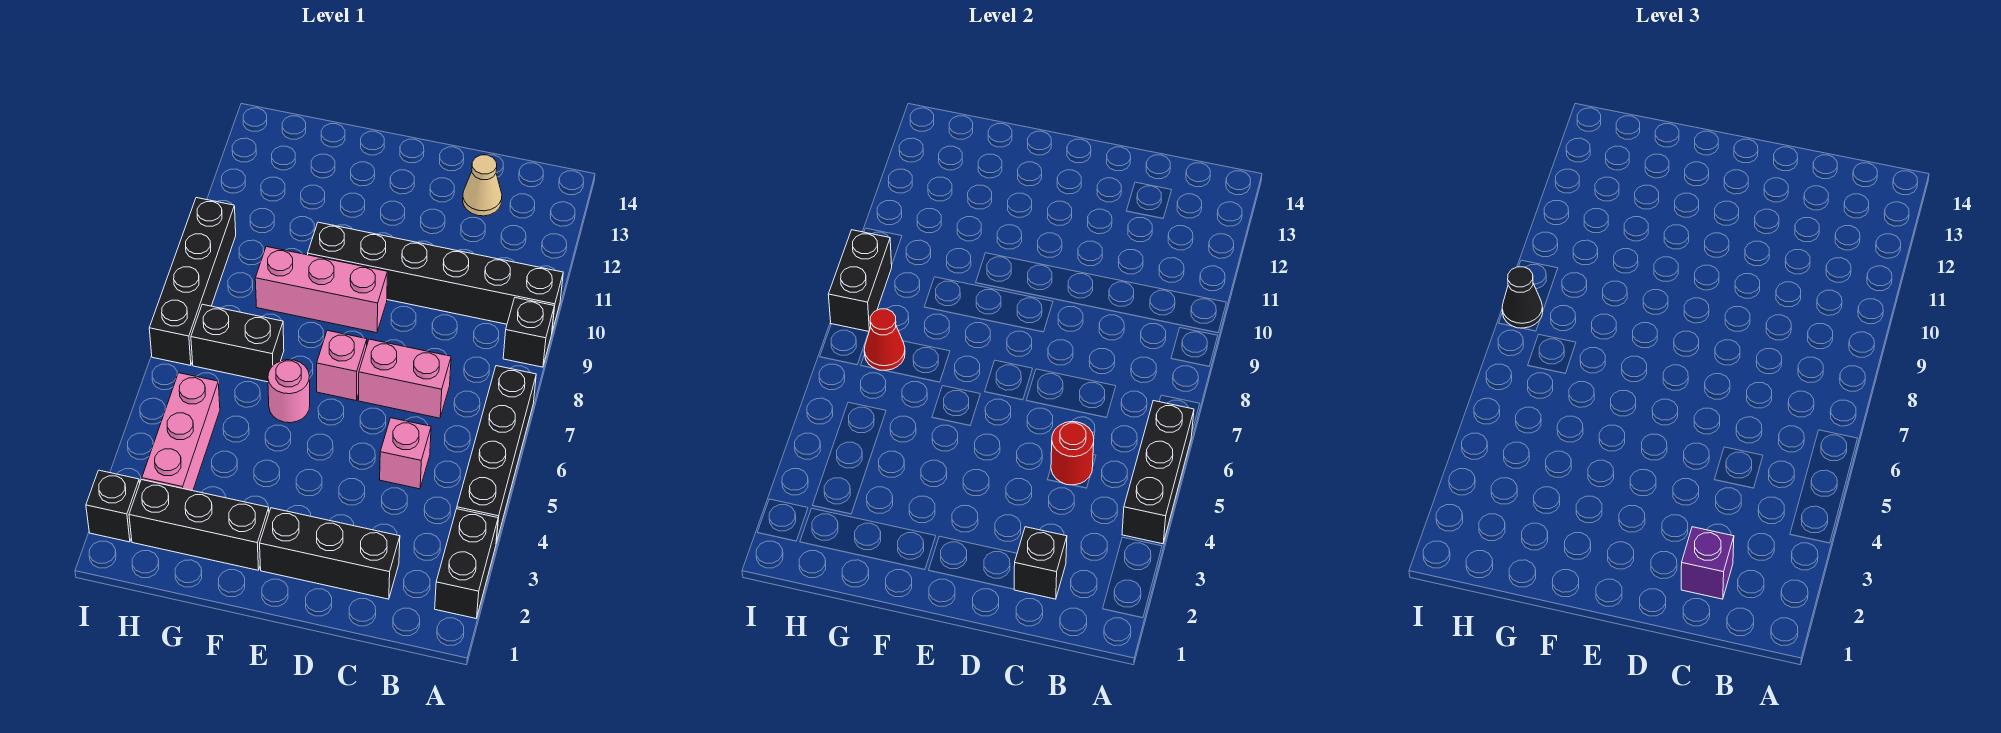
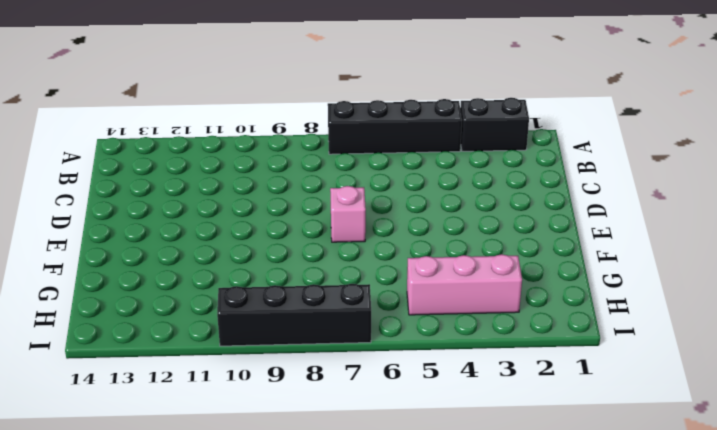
none -> black brick A9 level 1
none -> black brick A10:F10 level 1
none -> black brick C2:E2 level 1

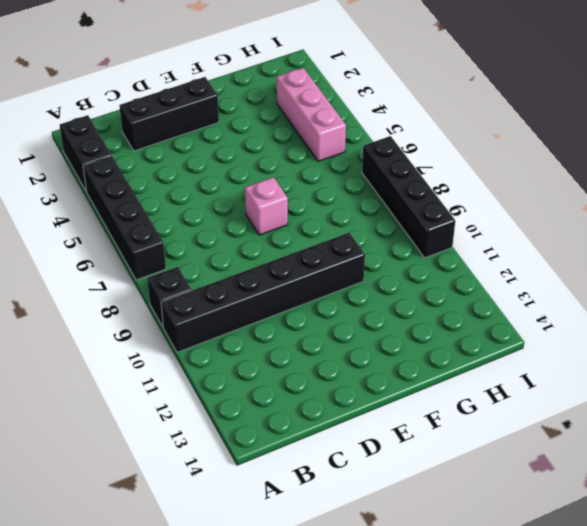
none -> pink brick C5 level 1
none -> pink brick C7:D7 level 1
none -> tan cone C13 level 1

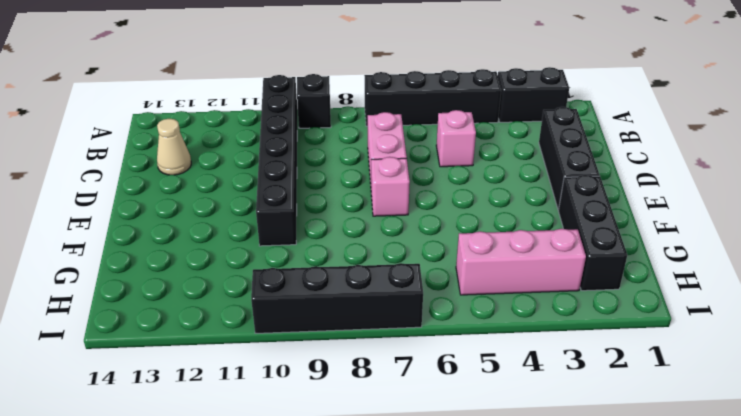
none -> pink brick E9:G9 level 1
none -> pink round brick F6 level 1
none -> black brick G7:H7 level 1

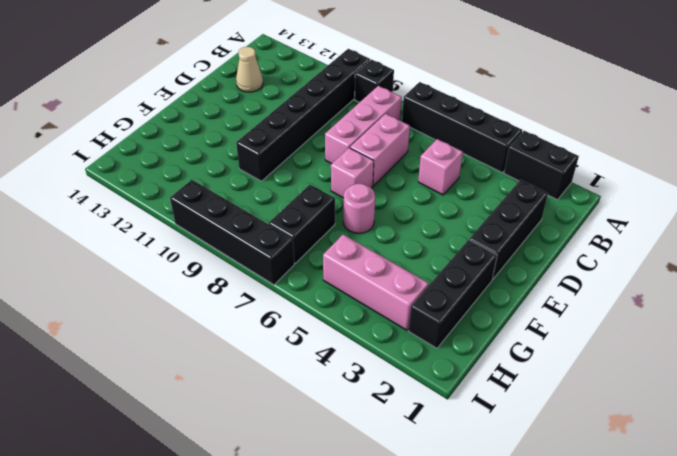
pink brick B8:D8 level 1 -> pink brick E9:G9 level 1
none -> black brick I2 level 1
none -> black brick A4:A6 level 2
none -> black brick C2 level 2

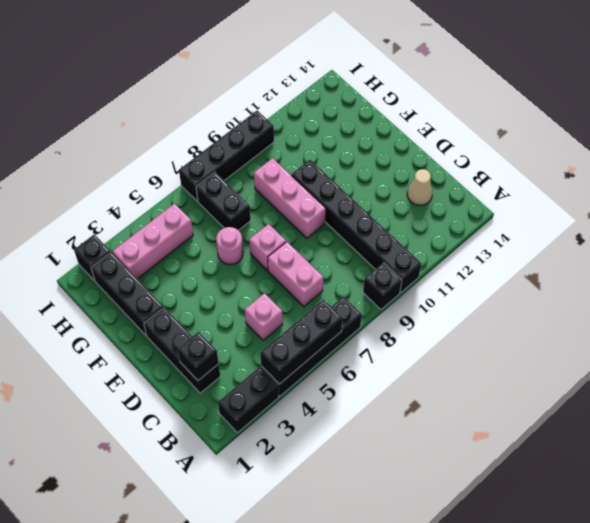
none -> red round brick C5 level 2
none -> red cone H7 level 2
none -> black brick I8:I9 level 2

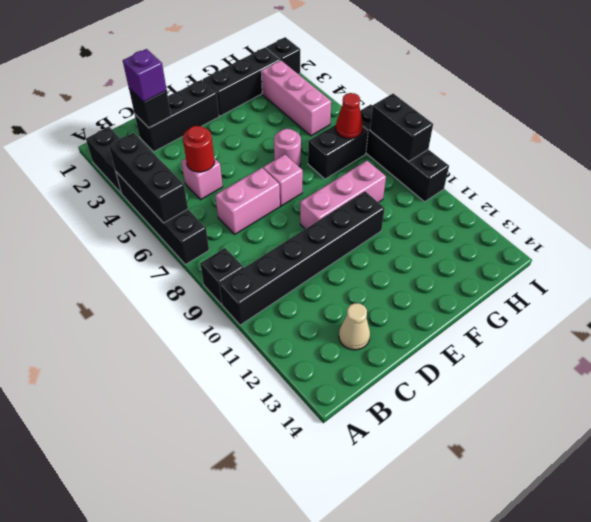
none -> black cone I8 level 3

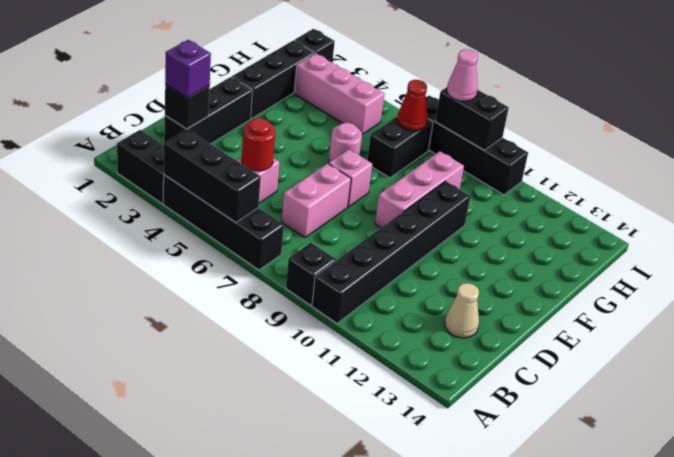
pink cone I8 level 3 -> black cone I8 level 3

